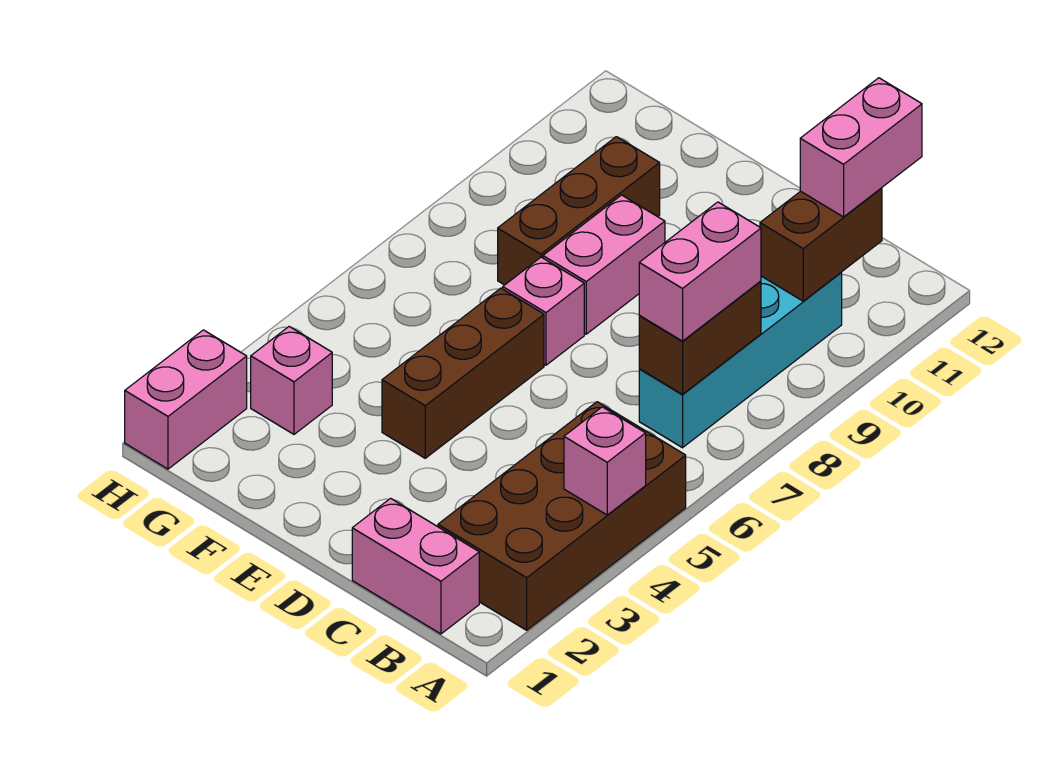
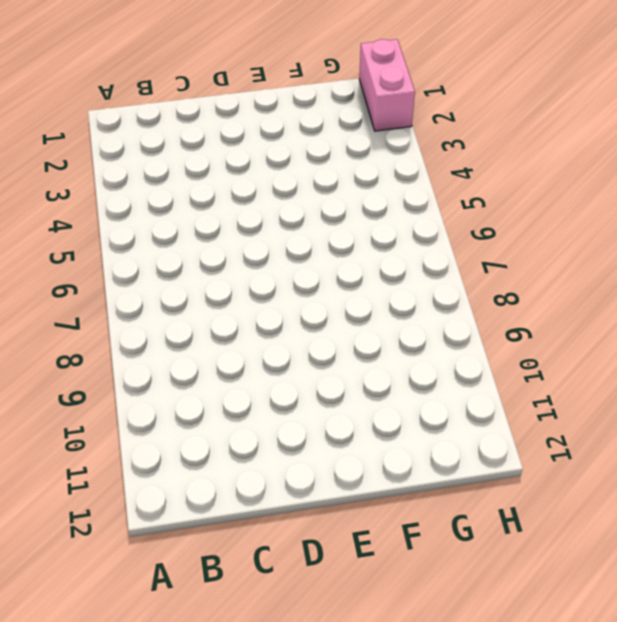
none -> brown brick A2:B5 level 1
none -> pink brick B1:C1 level 1
none -> cyan brick B7:B10 level 1

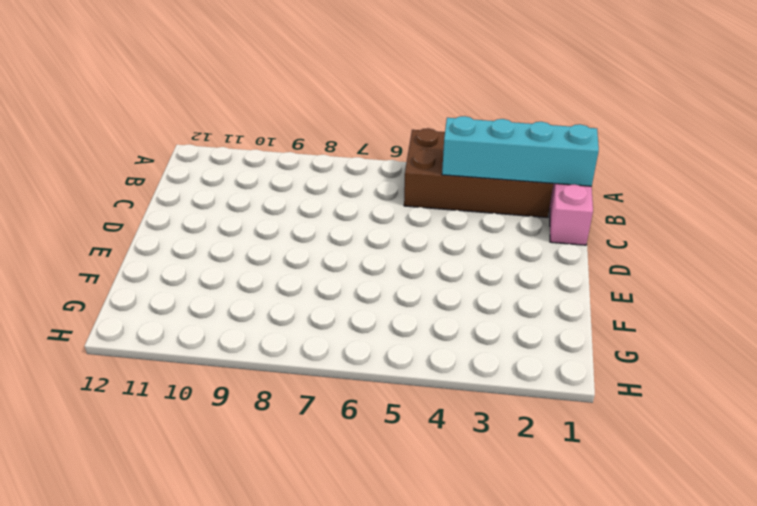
cyan brick B1:B4 level 2 -> cyan brick B7:B10 level 1
none -> brown brick E4:E6 level 1
none -> pink brick E7 level 1
none -> pink brick E8:E9 level 1

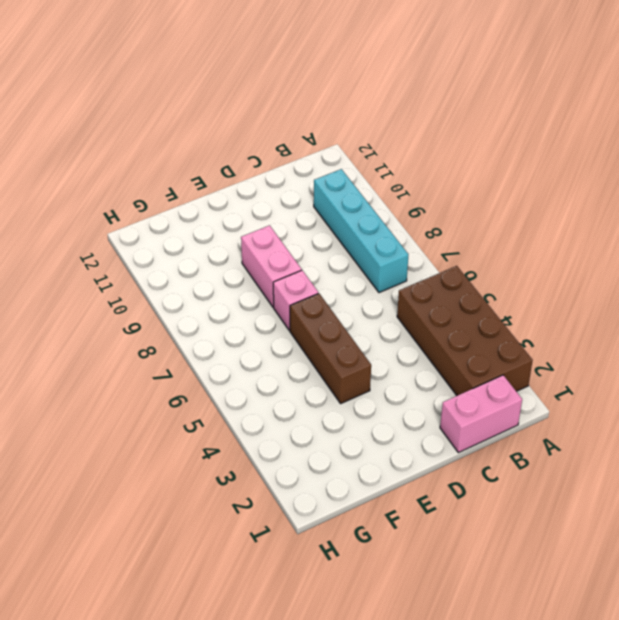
none -> brown brick F8:F10 level 1
none -> pink brick G3 level 1
none -> pink brick H1:H2 level 1

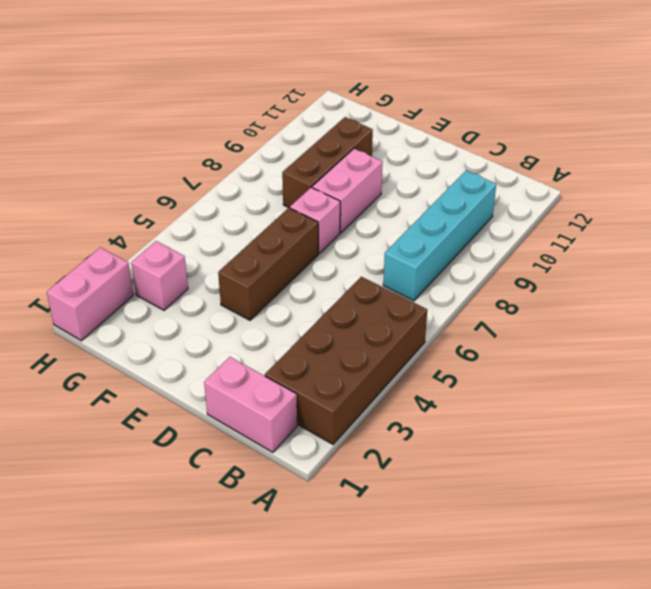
none -> pink brick A4 level 2
none -> brown brick B7:B8 level 2
none -> brown brick B10:B11 level 2

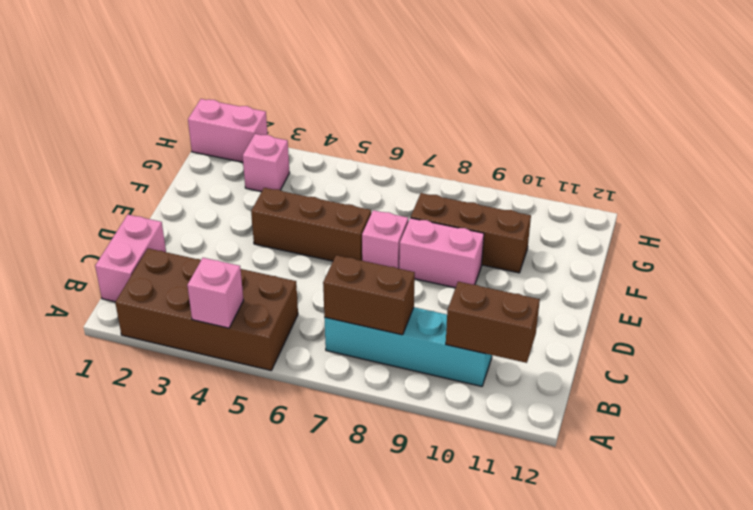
none -> pink brick B7:B8 level 3
none -> pink brick B11:B12 level 3

